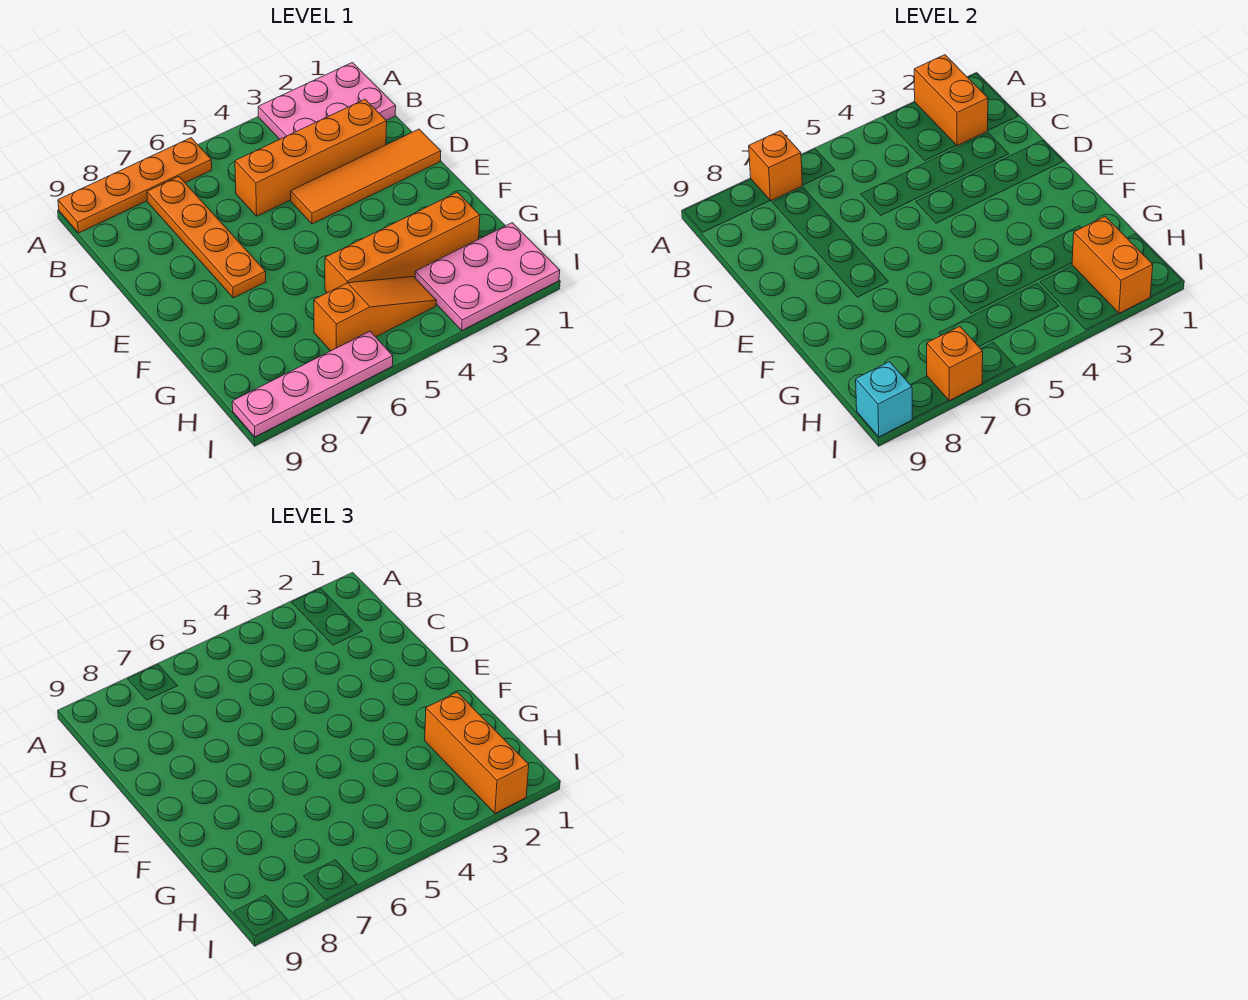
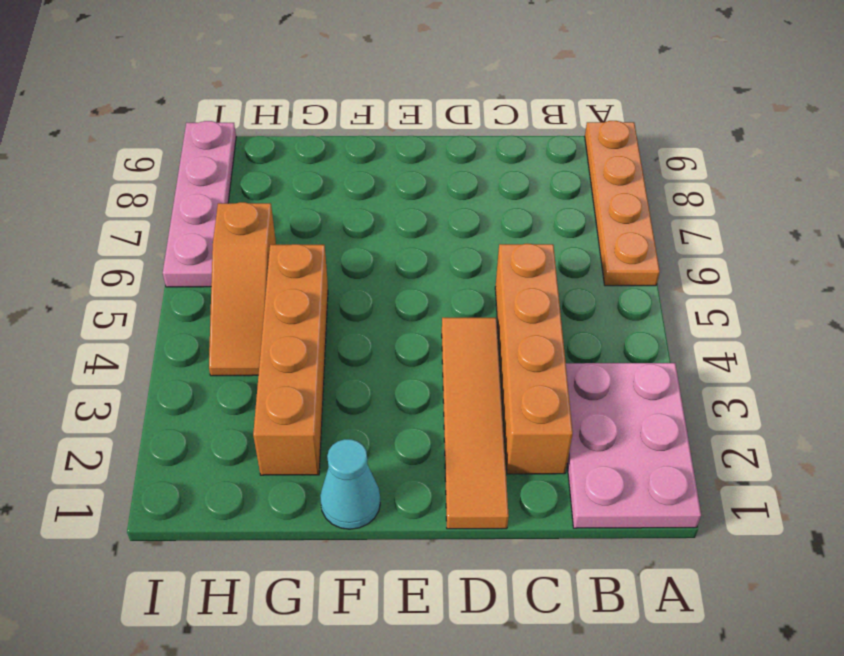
cyan cone F1 level 1 -> none
none -> orange plate B7:E7 level 1
none -> pink plate H1:I3 level 1
none -> orange brick A2:B2 level 2

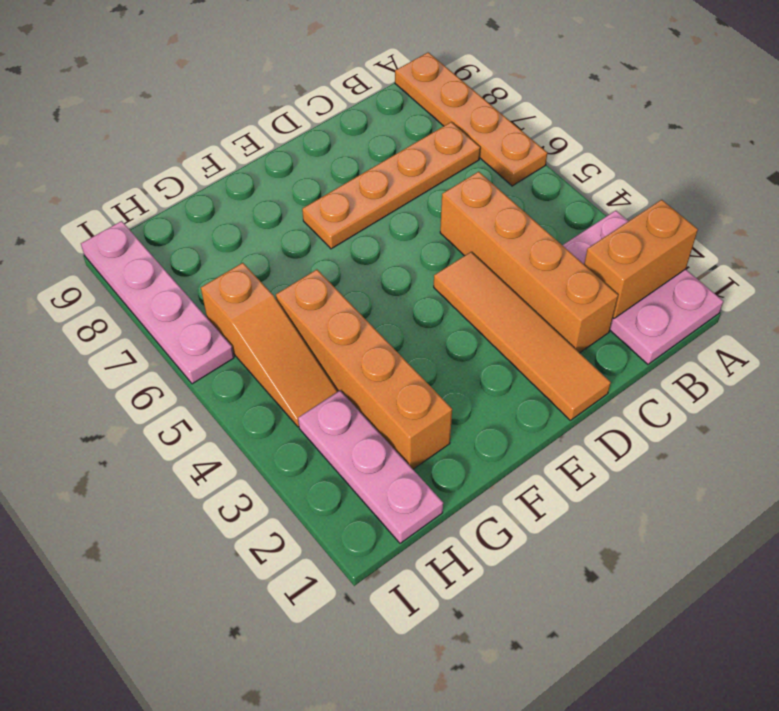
pink plate H1:H3 level 1 -> pink plate H1:I3 level 1
none -> orange brick A7 level 2
none -> orange brick H2:I2 level 2
none -> orange brick I7 level 2

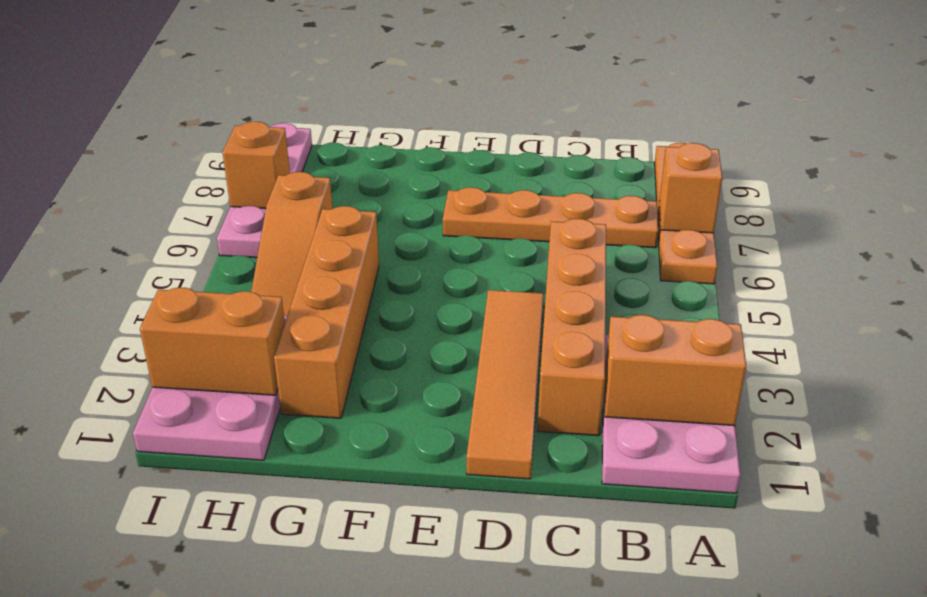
none -> cyan brick I9 level 2
none -> orange brick G2:I2 level 3

